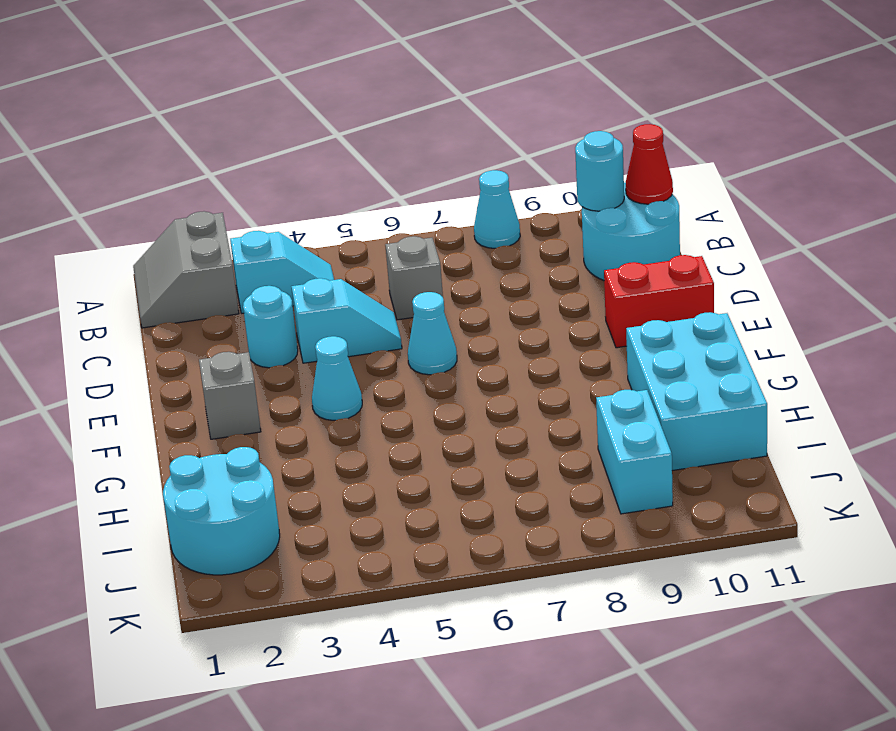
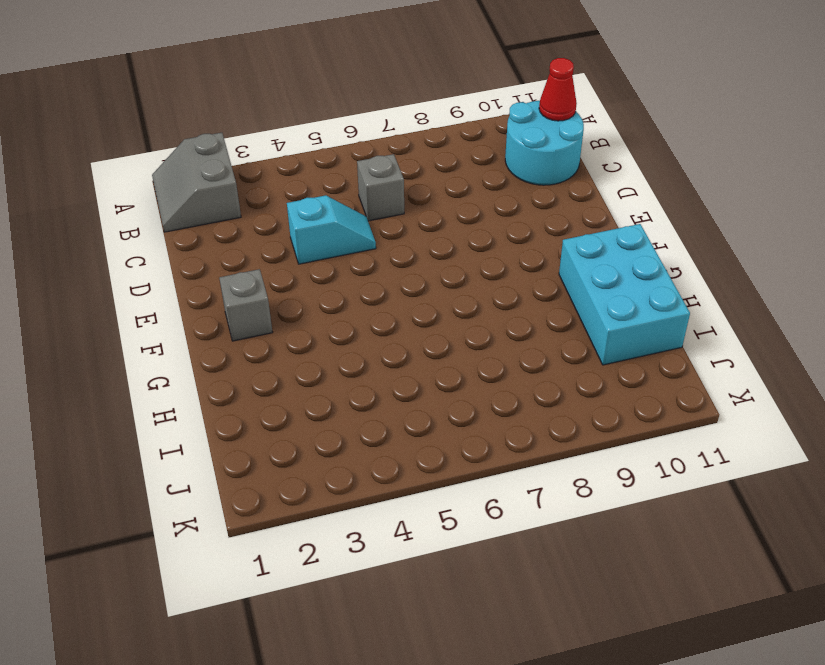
none -> cyan cone A8 level 1
none -> cyan slope B3:B4 level 1 top 3
none -> cyan round brick D3 level 1

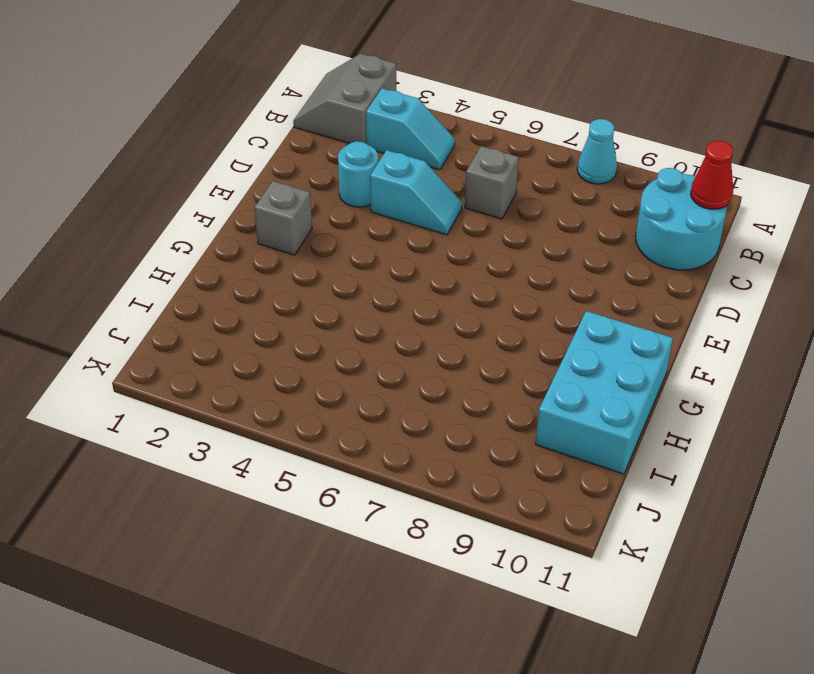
none -> cyan cone E6 level 1
none -> red brick E10:E11 level 1
none -> cyan cone F4 level 1

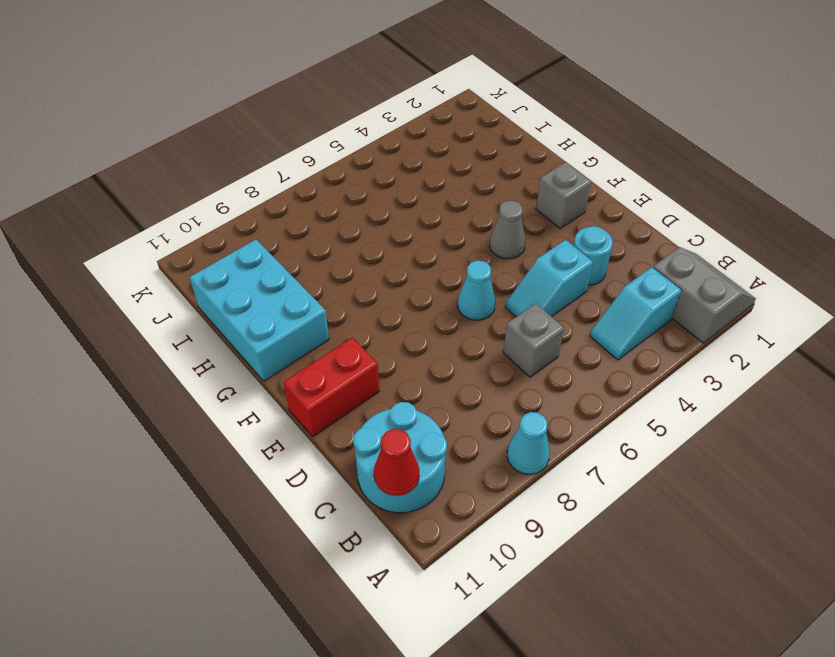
grey cone F4 level 1 -> cyan cone F4 level 1
none -> cyan round brick I1:J2 level 1
none -> cyan brick I9:J9 level 1
none -> cyan round brick B10 level 2

